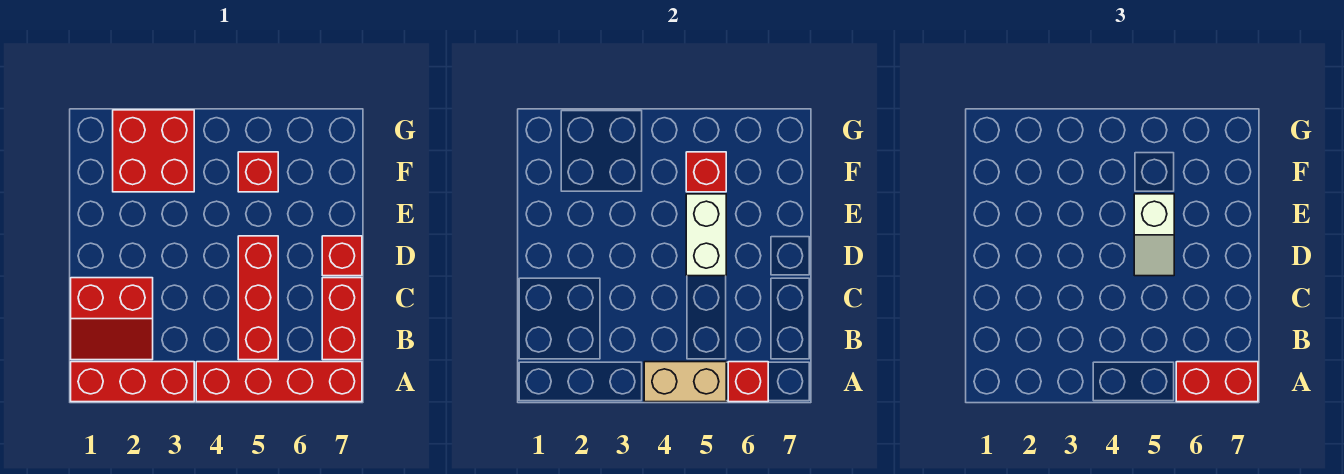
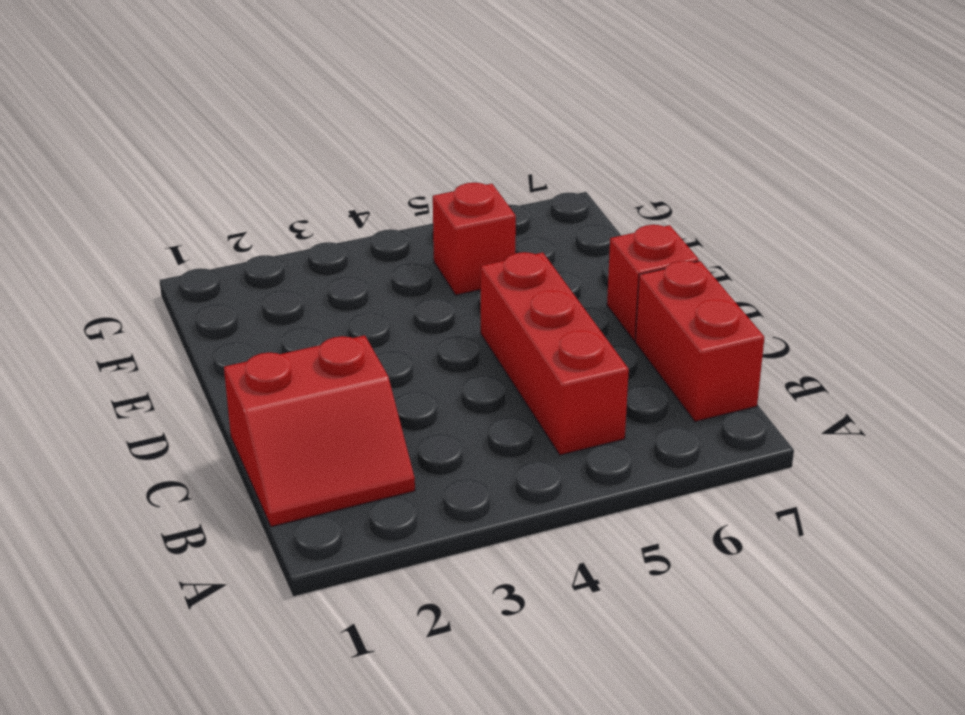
none -> red brick A1:A3 level 1
none -> red brick A4:A7 level 1
none -> red brick F2:G3 level 1

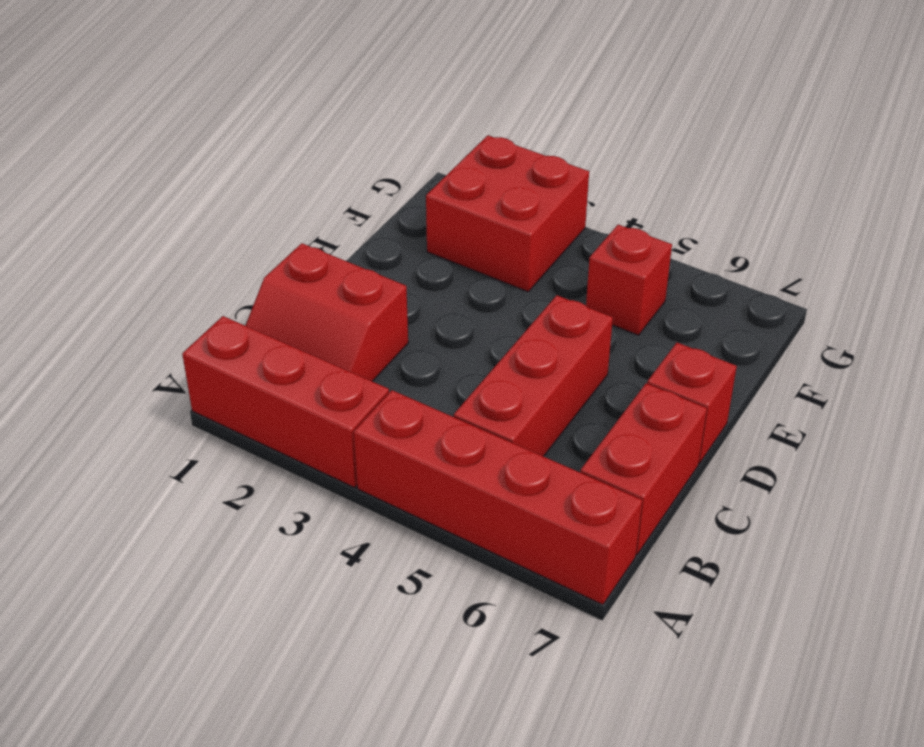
none -> tan brick A4:A5 level 2
none -> red brick A6 level 2
none -> white brick D5:E5 level 2

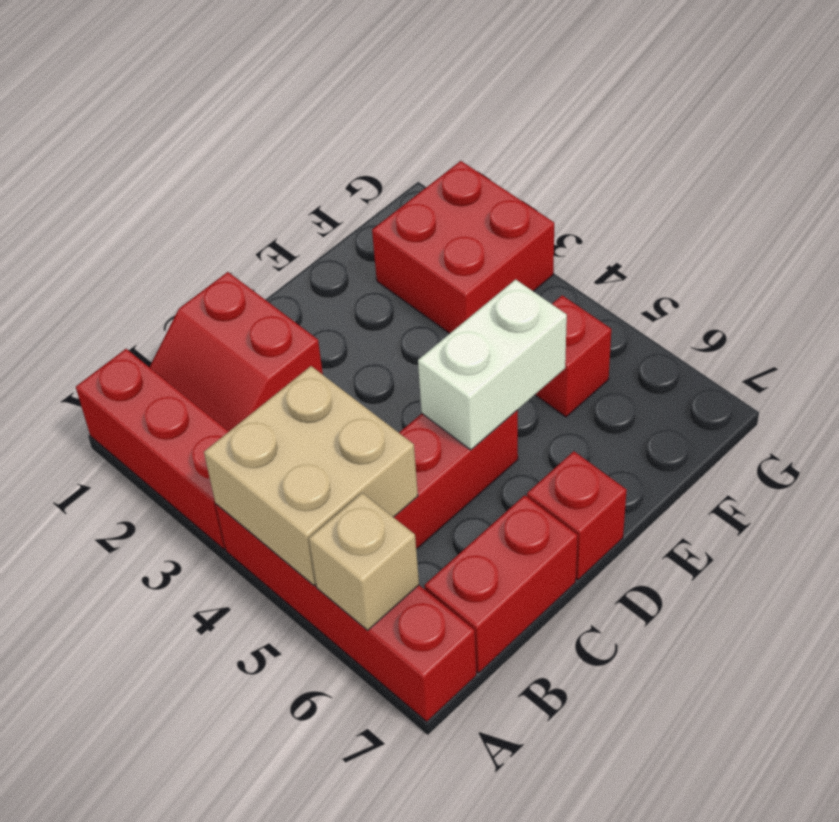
tan brick A4:B5 level 2 -> tan brick A4:A5 level 2
tan brick A6 level 2 -> red brick A6 level 2
none -> red brick F5 level 2
none -> red brick A6:A7 level 3
none -> white slope D5:E5 level 3 top E

